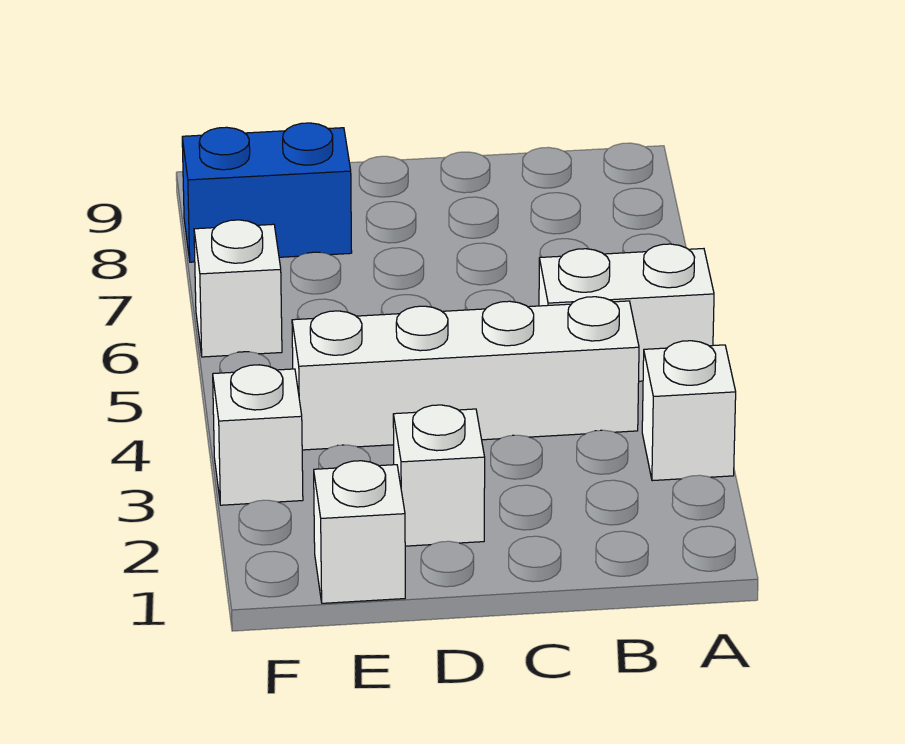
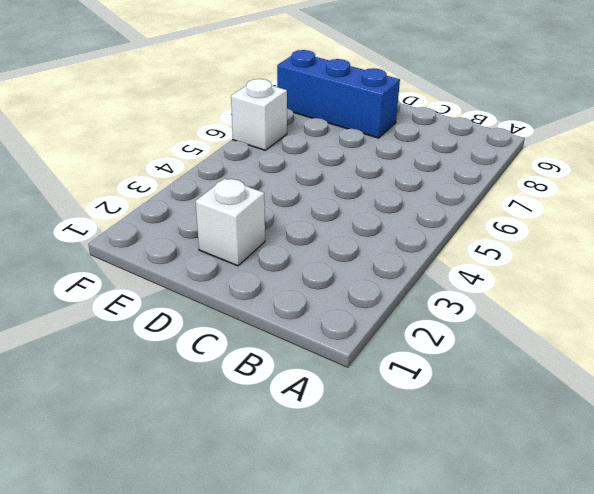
blue brick D8:F8 level 1 -> blue brick E8:F8 level 1
none -> white brick A3 level 1
none -> white brick A5:B5 level 1

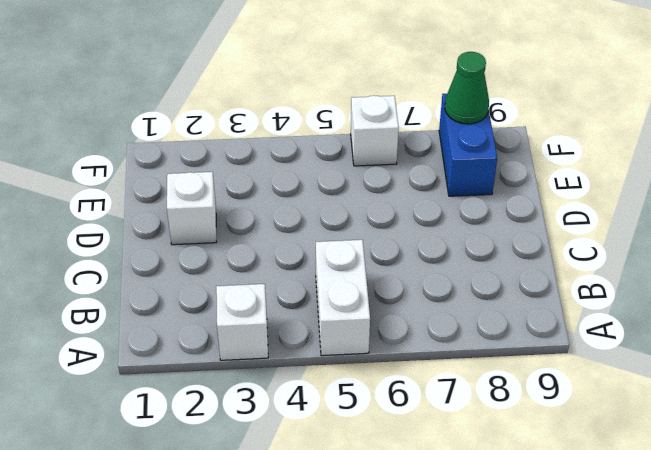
green cone F8 level 2 -> none
none -> white brick B4:E4 level 1
none -> white brick E1 level 1

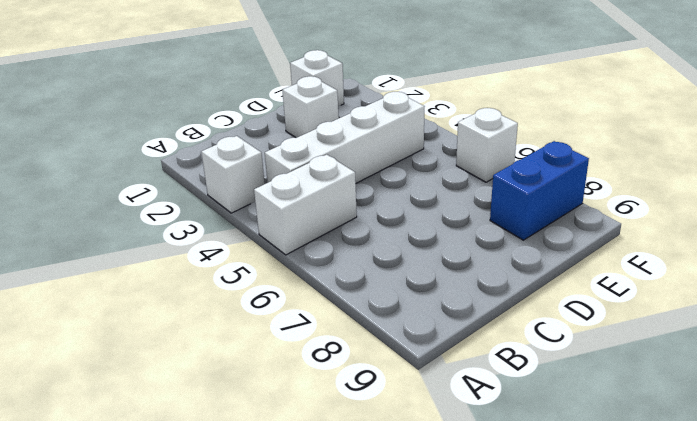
none -> white brick F3 level 1

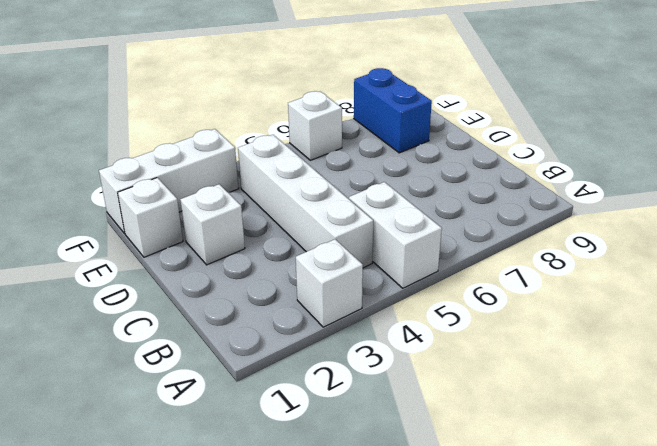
white brick F1:F3 level 1 -> white brick F3 level 1

